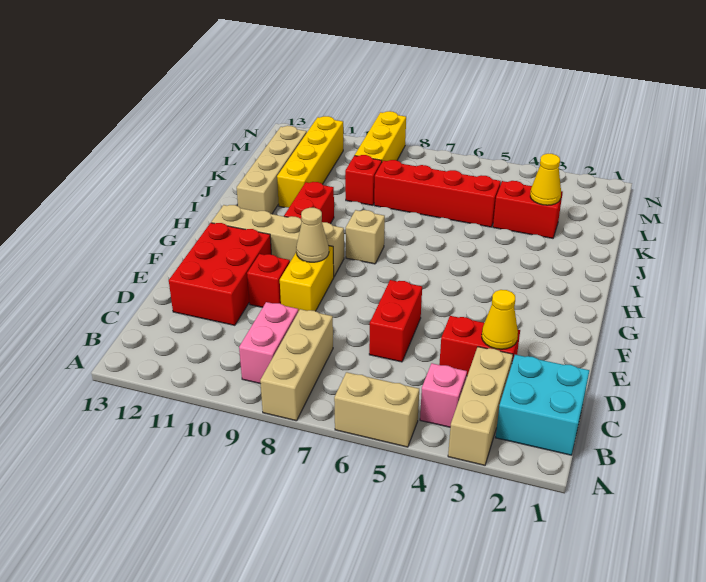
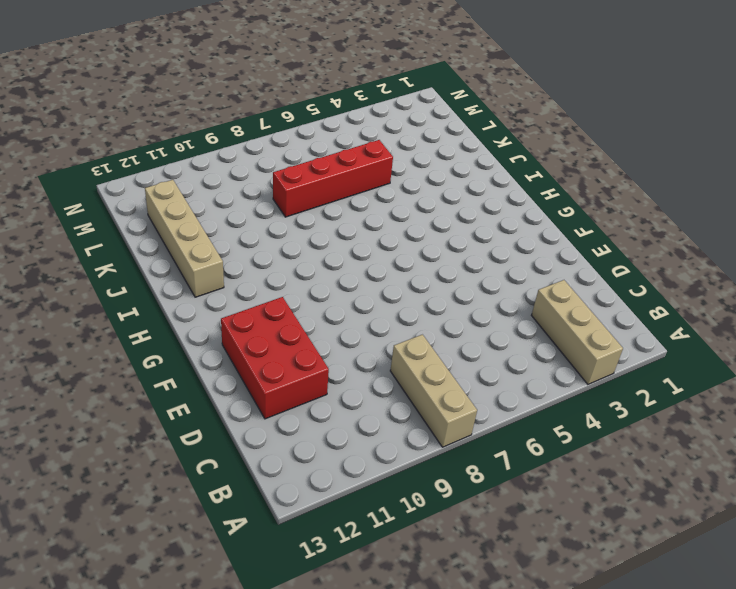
none -> tan brick A5:A6 level 1
none -> cyan brick B1:C2 level 1
none -> pink brick B4 level 1

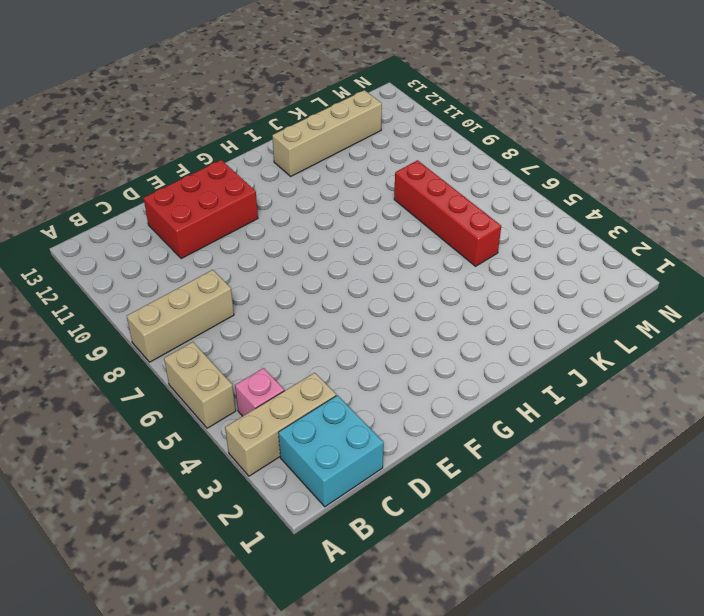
none -> pink brick B9:C9 level 1
none -> red brick D3:D4 level 1
none -> red brick D6:E6 level 1

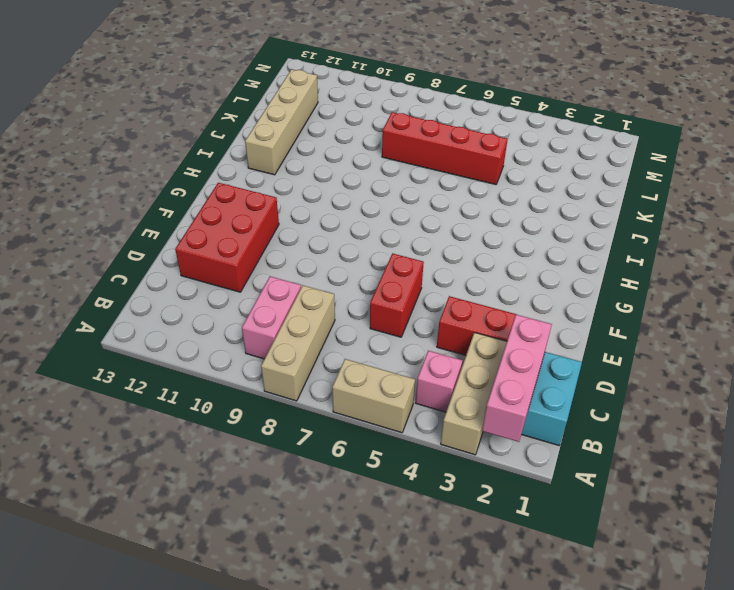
pink brick A2:C2 level 2 -> none
none -> yellow brick E9:F9 level 1
none -> red brick E10 level 1
none -> tan brick G9:G12 level 1

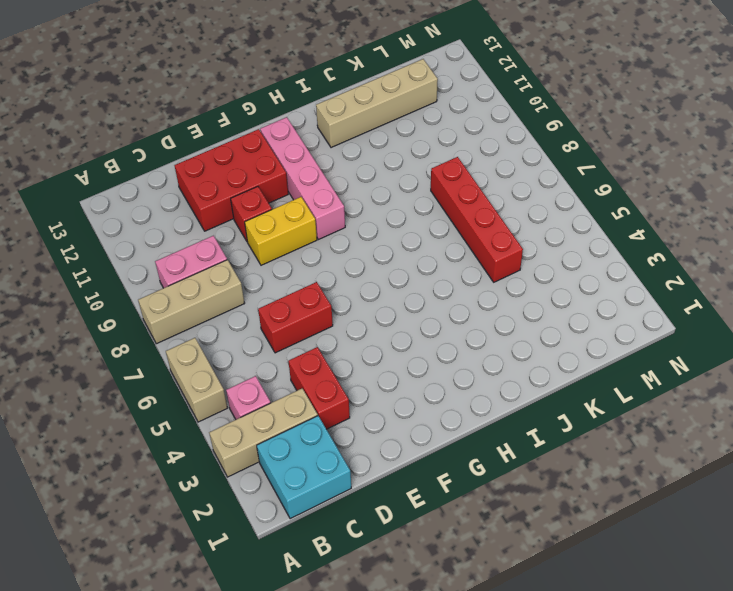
pink brick G9:G12 level 1 -> tan brick G9:G12 level 1
none -> tan brick H8 level 1
none -> red brick H10:I10 level 1
none -> yellow brick J11:M11 level 1

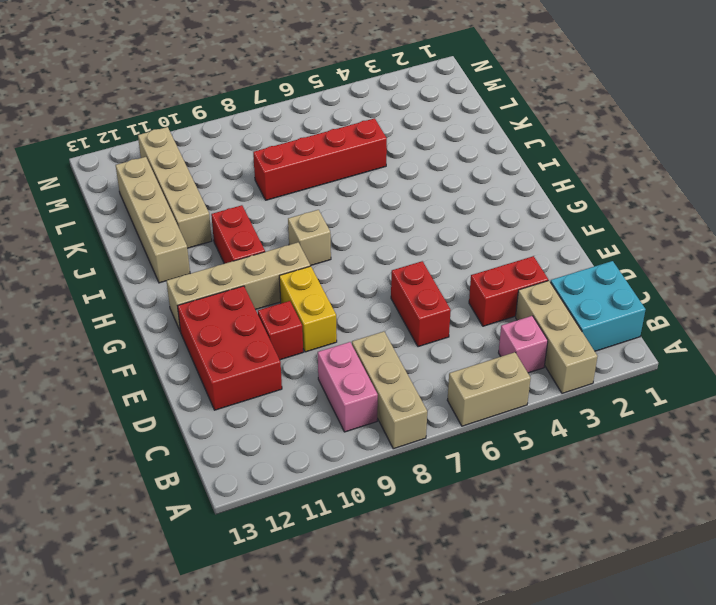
tan brick J11:M11 level 1 -> yellow brick J11:M11 level 1
none -> red brick K3:K4 level 1
none -> red brick K9 level 1
none -> yellow brick L9:N9 level 1

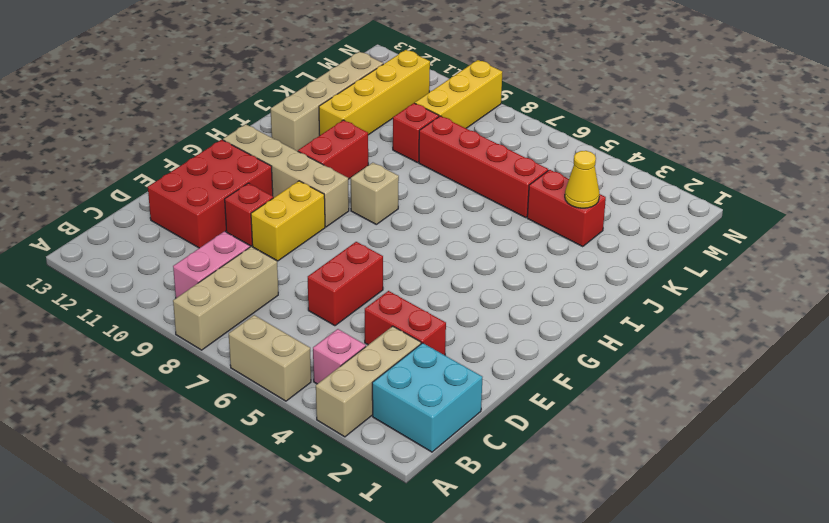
none -> yellow cone D3 level 2
none -> tan cone F9 level 2

